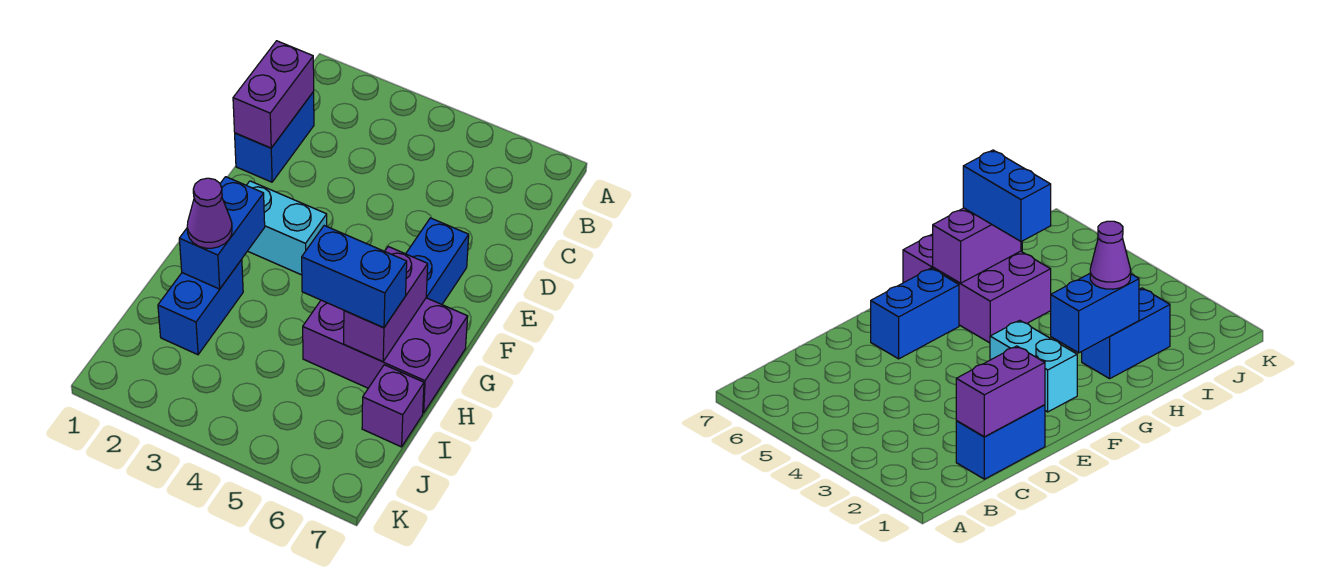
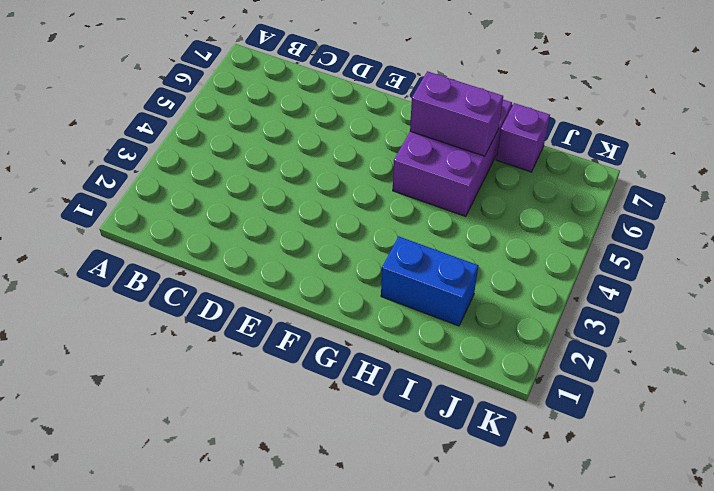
none -> blue brick C1:D1 level 1
none -> blue brick E6:F6 level 1

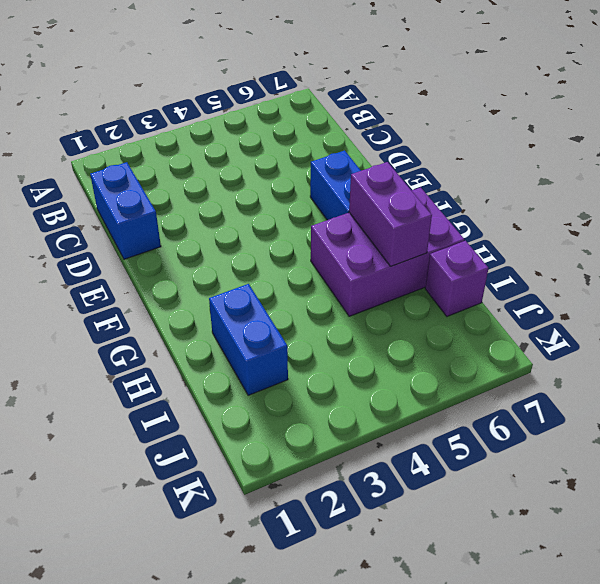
none -> cyan brick F2:F3 level 1
none -> purple brick C1:D1 level 2

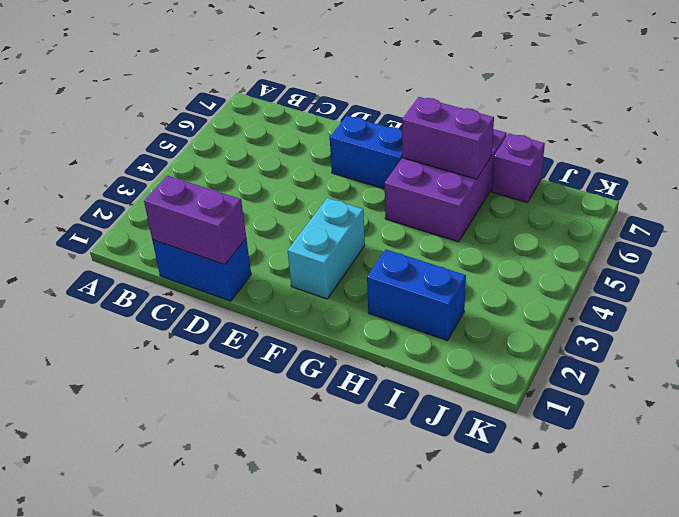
none -> blue brick G2:H2 level 2
none -> purple cone H2 level 3

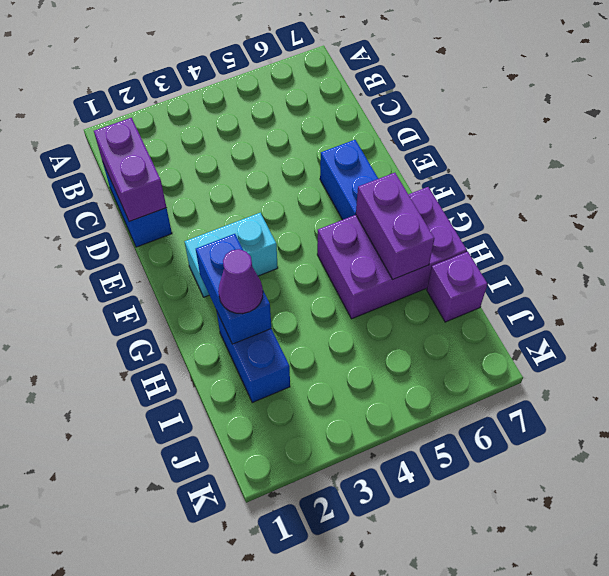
none -> blue brick H5:H6 level 3

